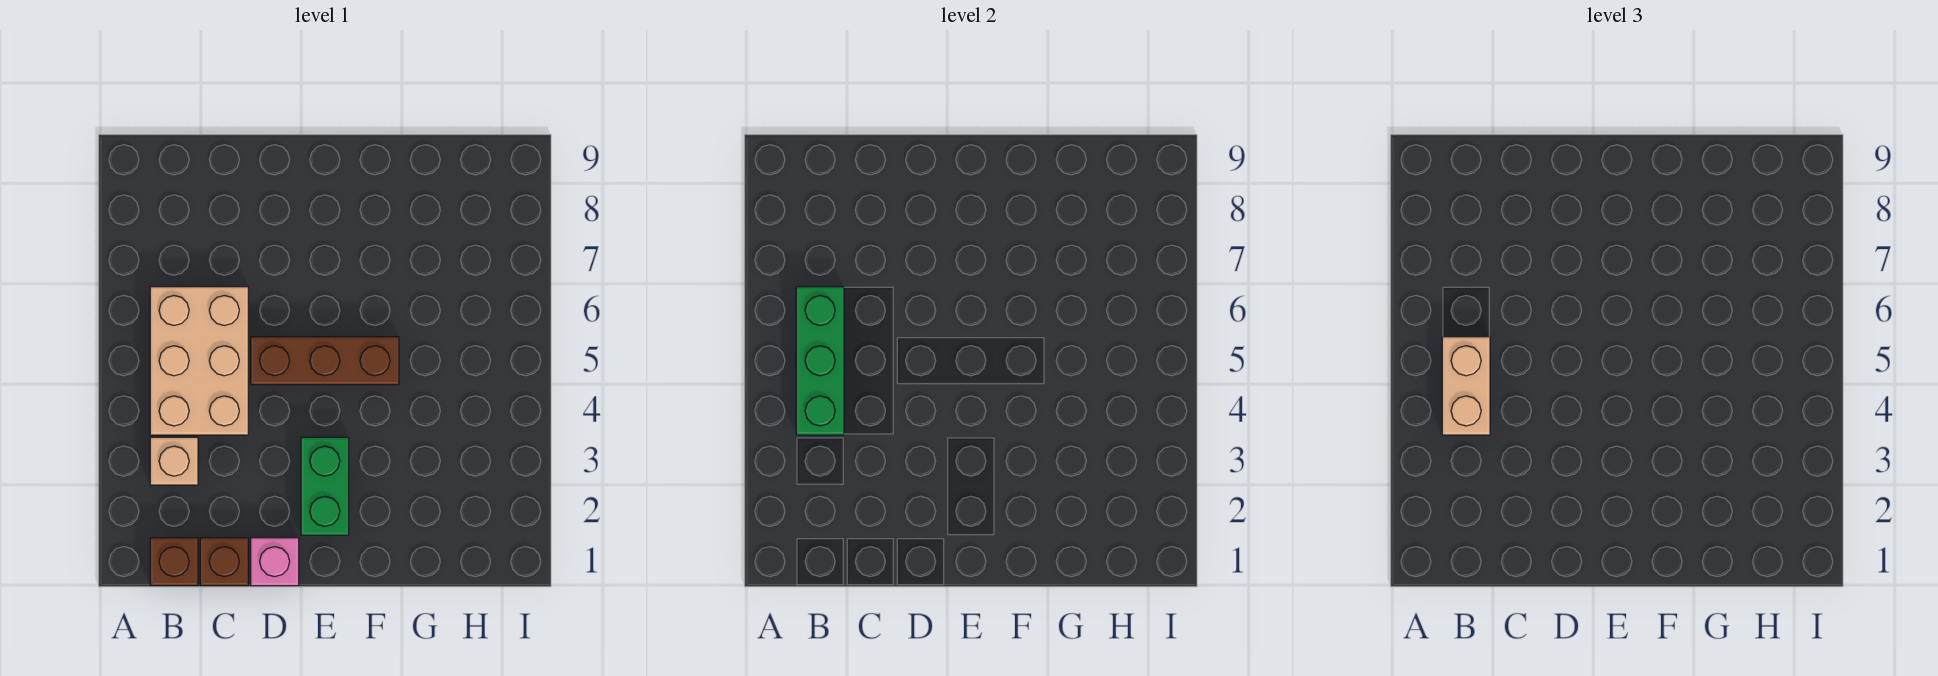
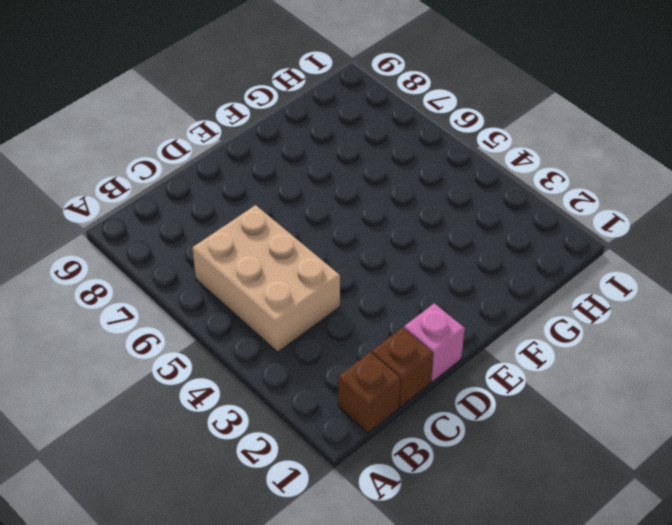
none -> tan brick B3 level 1
none -> brown brick D5:F5 level 1

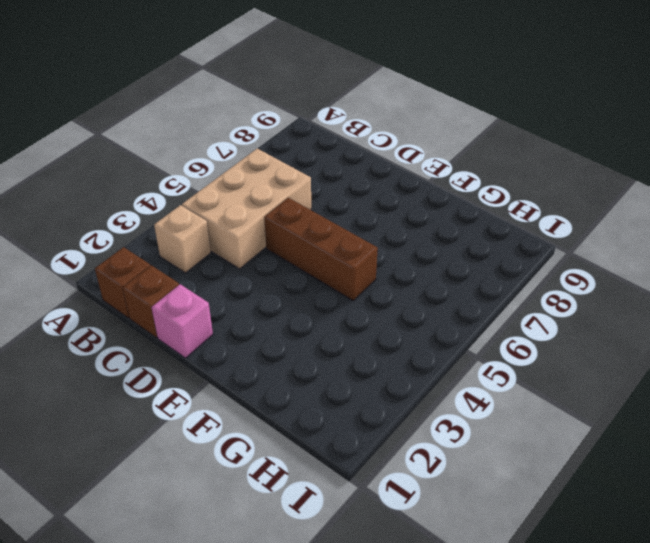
none -> green brick E2:E3 level 1
none -> green brick B4:B6 level 2

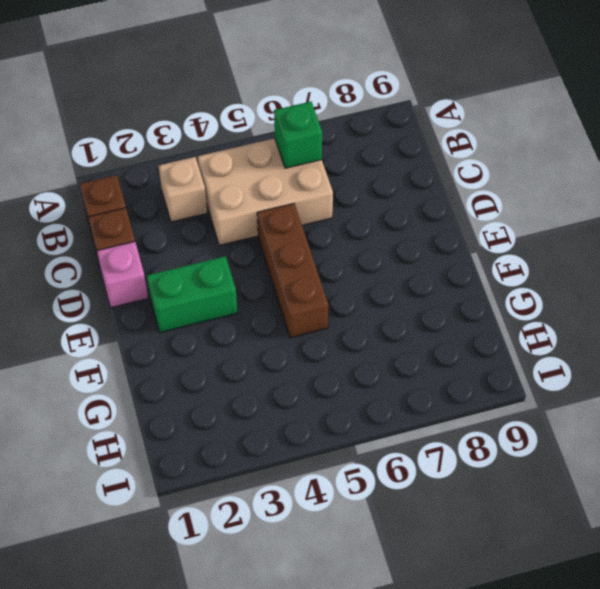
green brick B6 level 2 -> green brick B4:B6 level 2
none -> tan brick B4:B5 level 3

